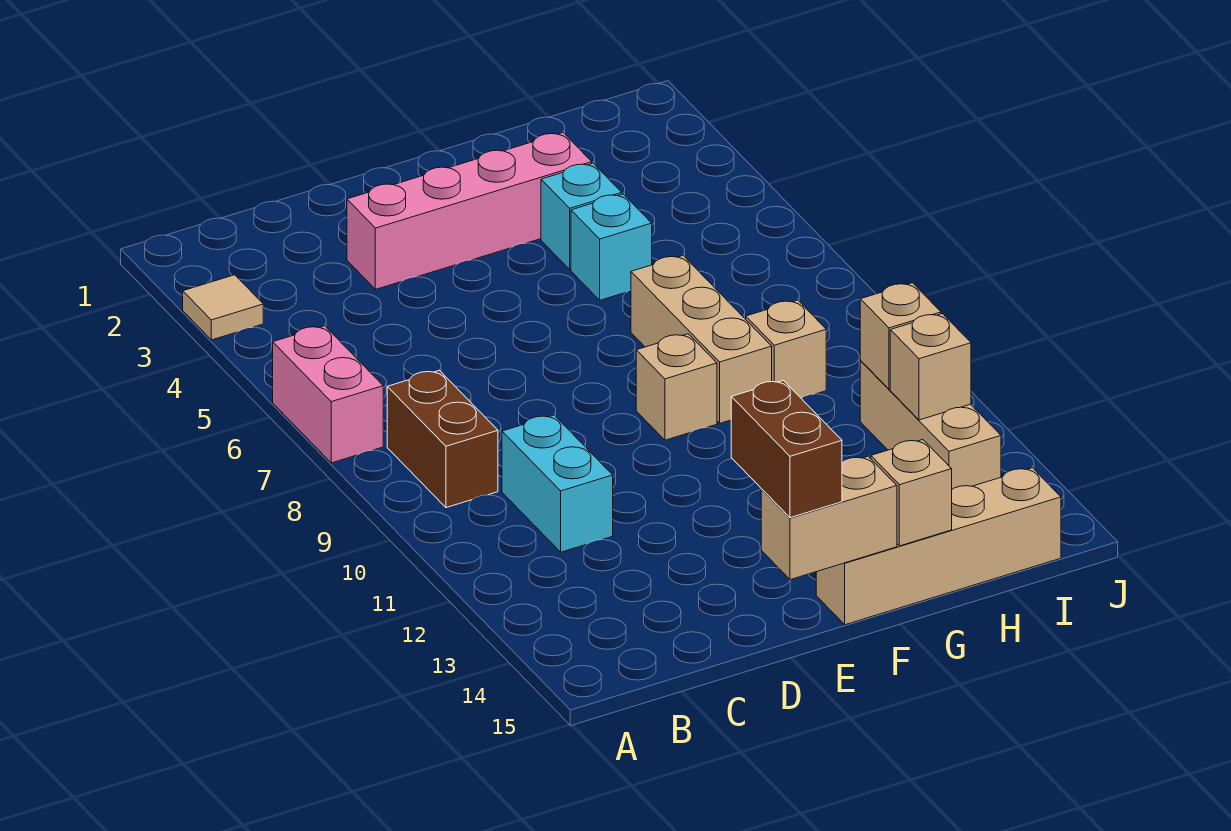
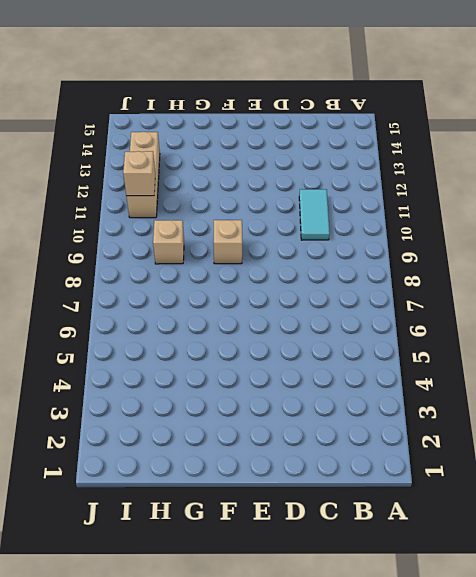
cyan tile C10:C11 level 1 -> cyan brick C10:C11 level 1
none -> tan tile A3 level 1
none -> pink brick A6:A7 level 1
none -> brown brick B8:B9 level 1

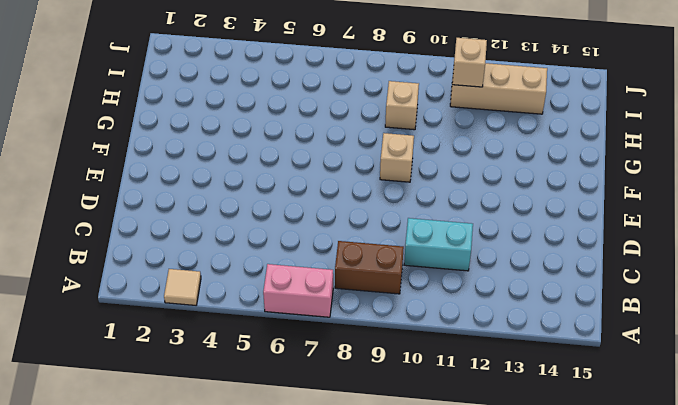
none -> pink brick D3:G3 level 1
none -> tan brick F15:I15 level 1
none -> cyan brick G4 level 1

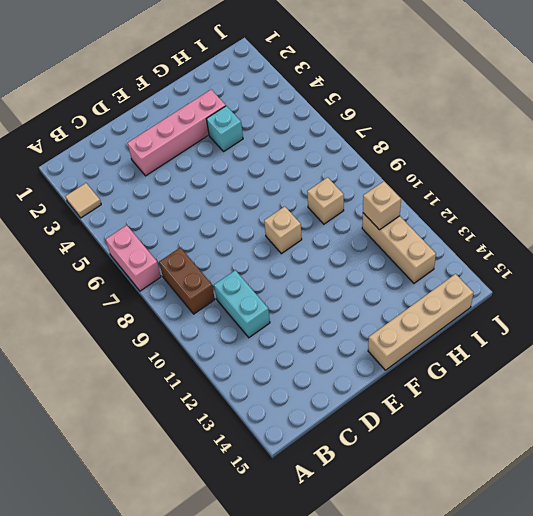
none -> cyan brick G5 level 1
none -> tan brick G7:G9 level 1
none -> tan brick E15:F15 level 2

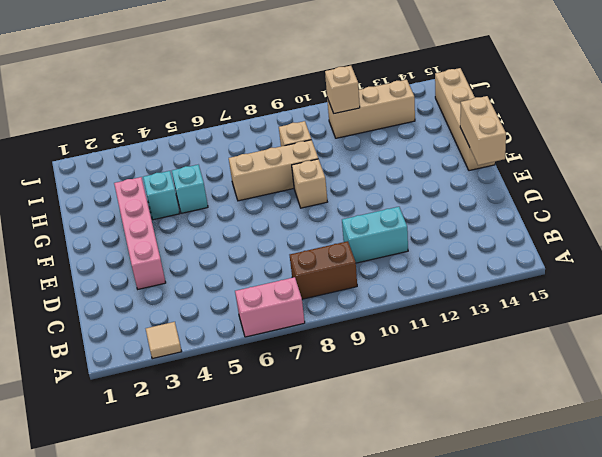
none -> tan brick G15 level 2
none -> tan brick I12 level 2
none -> brown brick E14:E15 level 3

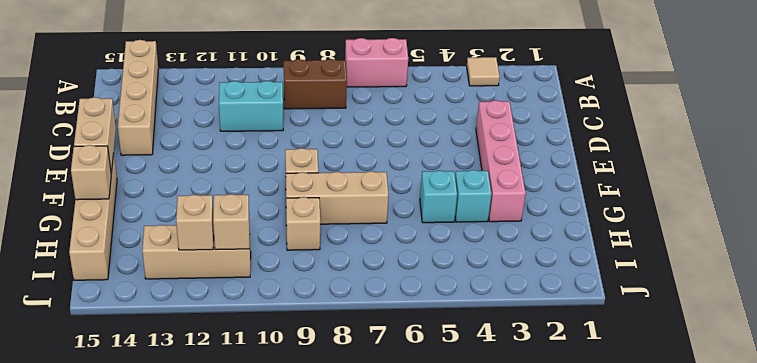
tan brick A14:D14 level 1 -> none
none -> brown brick E14:E15 level 3

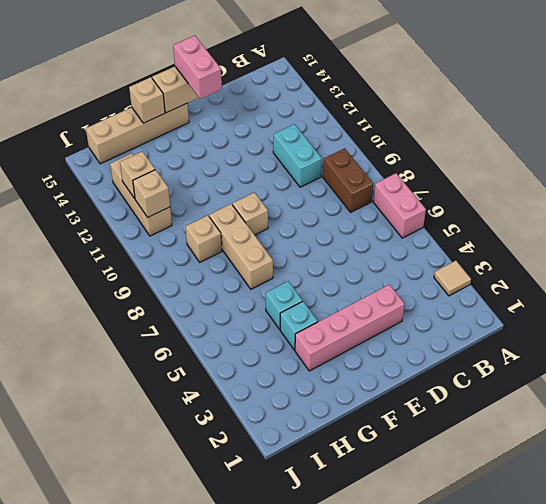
pink brick E14:E15 level 3 -> brown brick E14:E15 level 3

